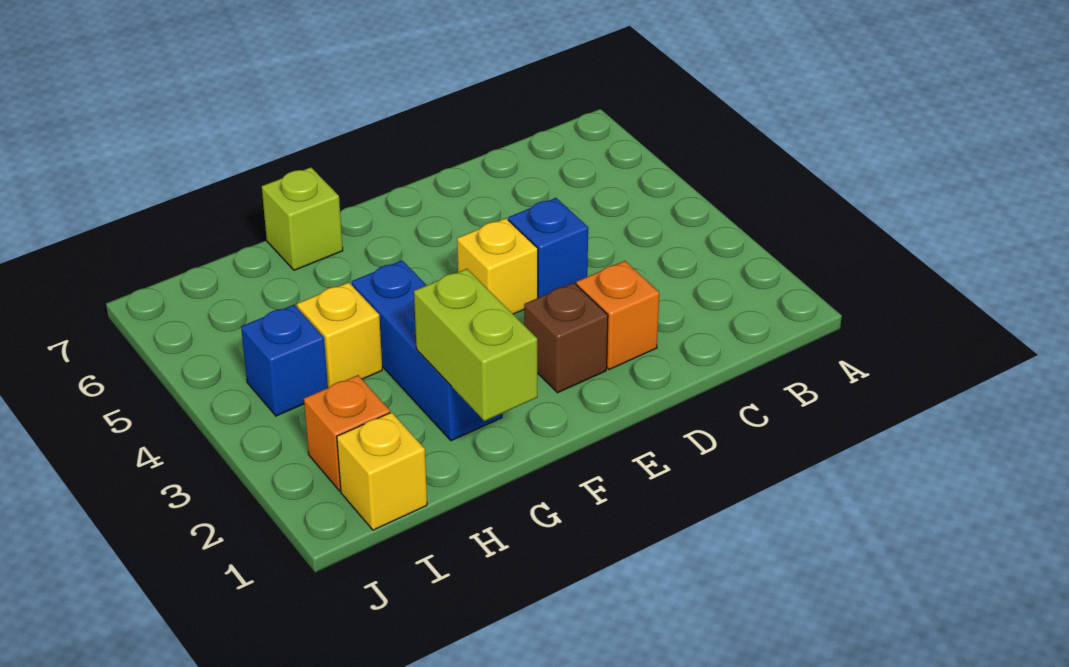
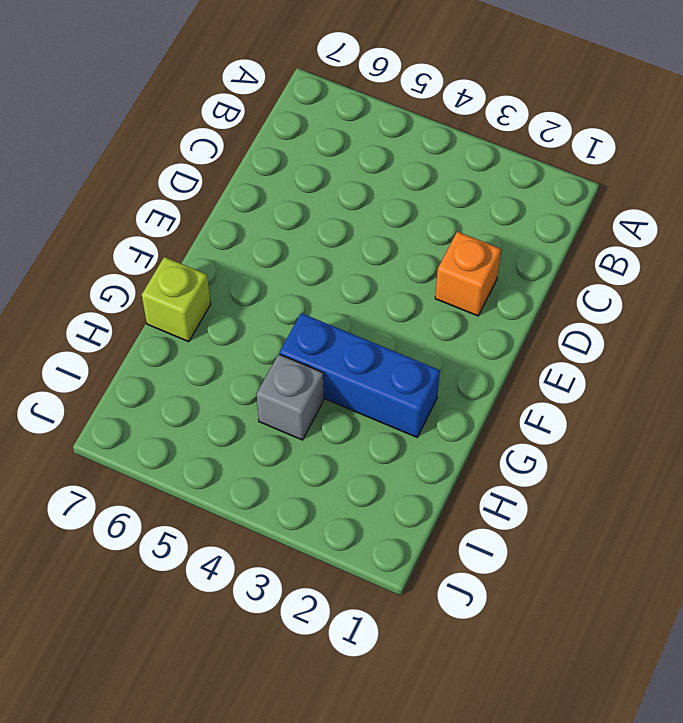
grey brick H4 level 1 -> yellow brick H4 level 1
none -> blue brick D4 level 1
none -> brown brick E2 level 1

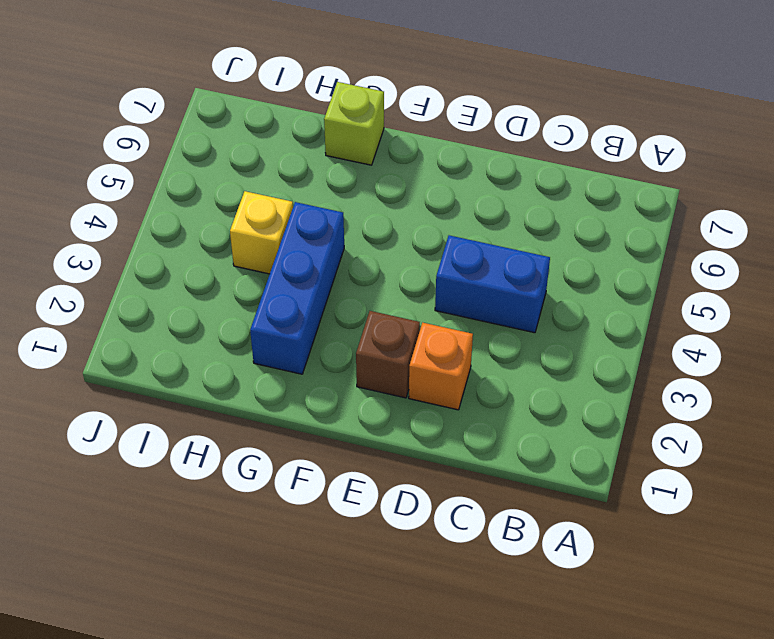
blue brick C4:D4 level 1 -> blue brick D4 level 1
none -> yellow brick E4 level 1
none -> yellow brick I1 level 1

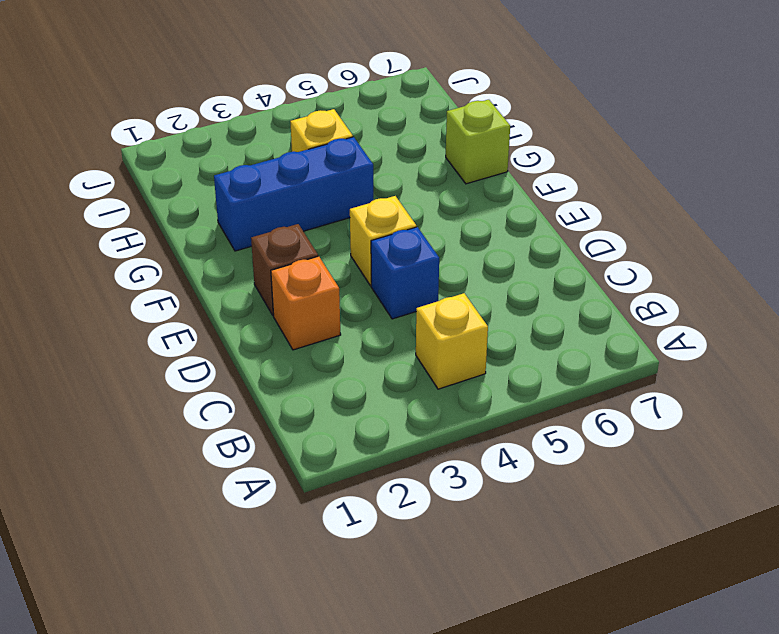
yellow brick B4 level 1 -> yellow brick I1 level 1
none -> orange brick I2 level 1
none -> blue brick I4 level 1

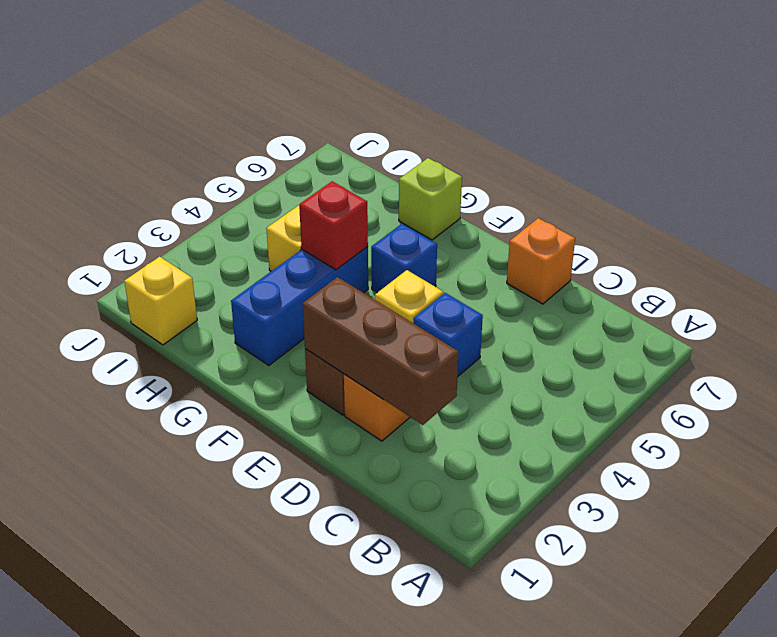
brown brick C2:E2 level 2 -> none
orange brick D7 level 1 -> orange brick I2 level 1
blue brick F5 level 1 -> blue brick I4 level 1
red brick G4 level 2 -> none
none -> lime brick G1:G2 level 2

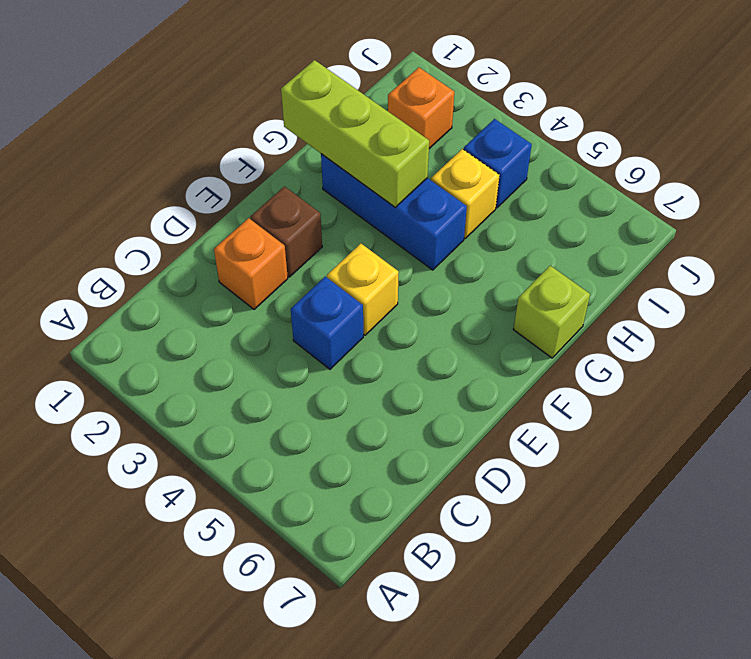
lime brick G1:G3 level 2 -> lime brick G1:G2 level 2
none -> yellow brick I1 level 1

